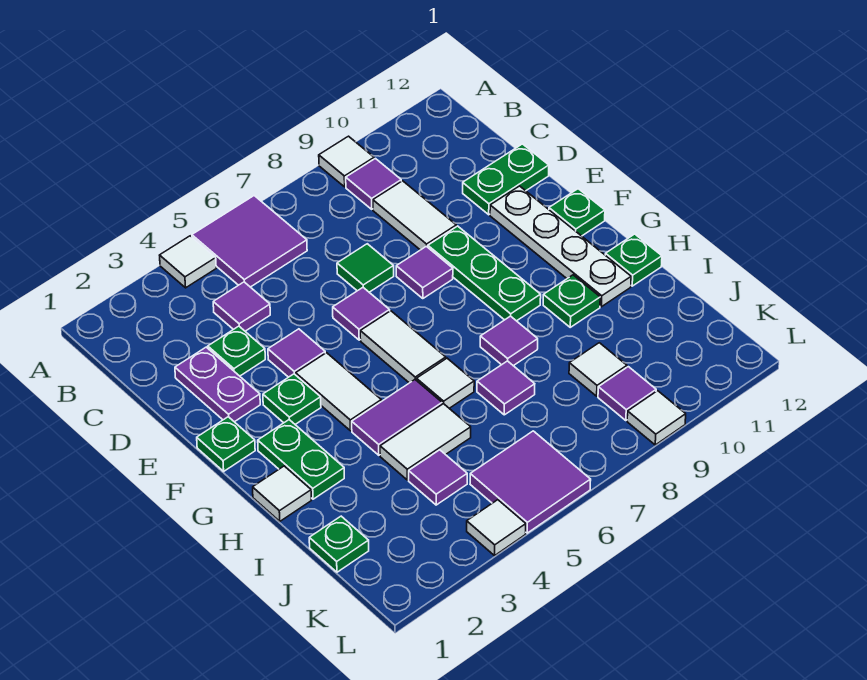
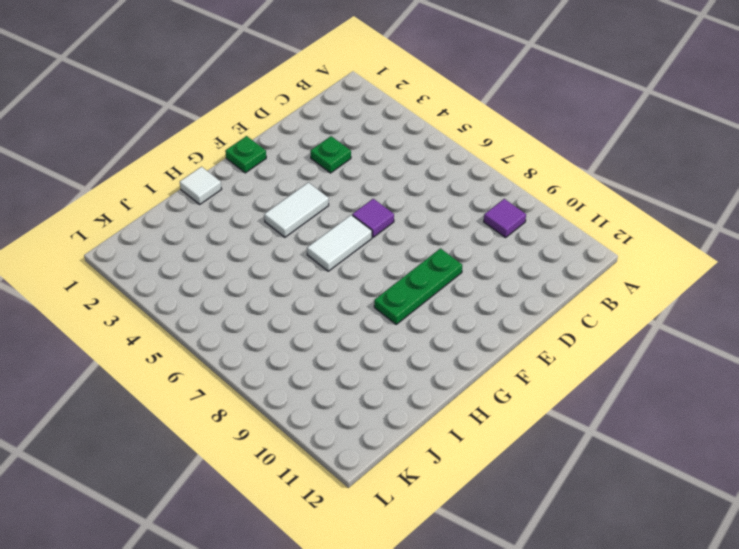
none -> white tile A4 level 1
none -> purple tile A5:B6 level 1
none -> white tile A9 level 1
none -> purple tile C4 level 1

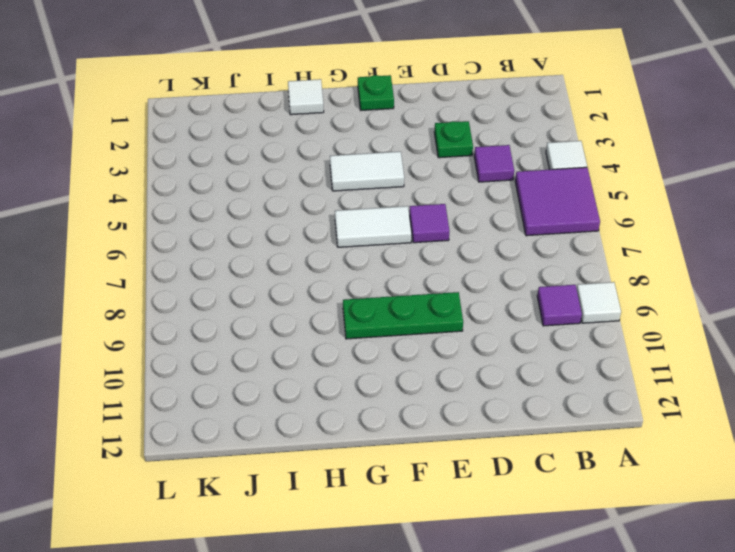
none -> white tile C9:D9 level 1
none -> purple plate D2:E2 level 1
none -> green tile D7 level 1
none -> green plate D11:D12 level 1

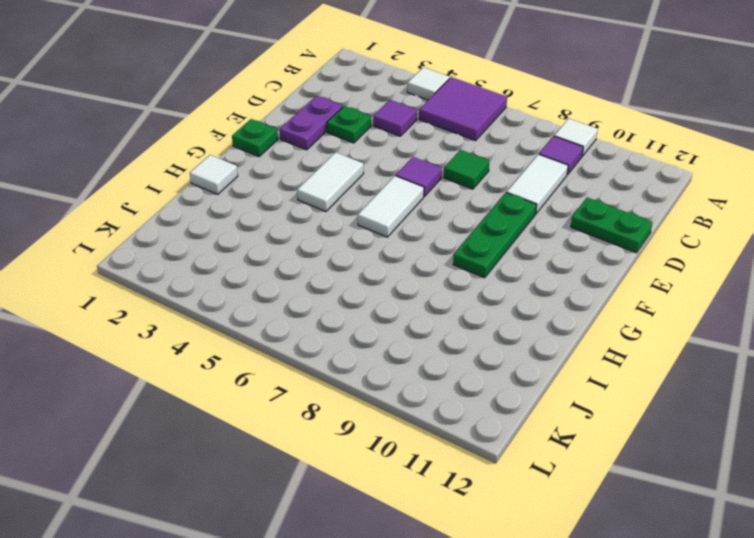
none -> purple tile E4 level 1
none -> purple tile E8 level 1
none -> white plate E11:H11 level 1
none -> green plate F3 level 1

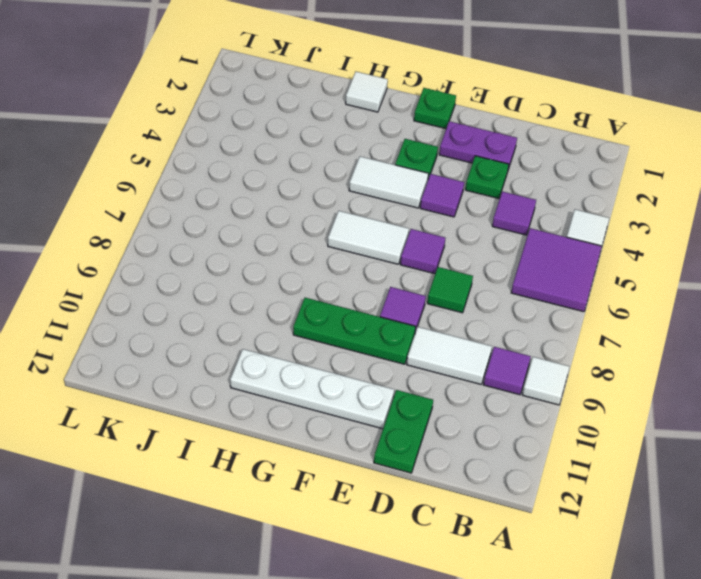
none -> green plate F12 level 1
none -> green plate G2:H2 level 1
none -> purple tile H4:H5 level 1
none -> white tile H6 level 1

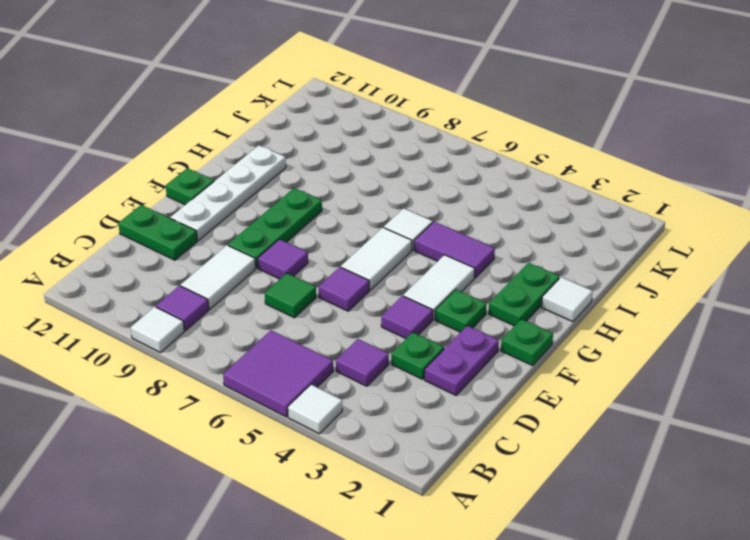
none -> purple tile H8 level 1
none -> green plate H10 level 1
none -> green plate H12 level 1
none -> white tile I4:I5 level 1

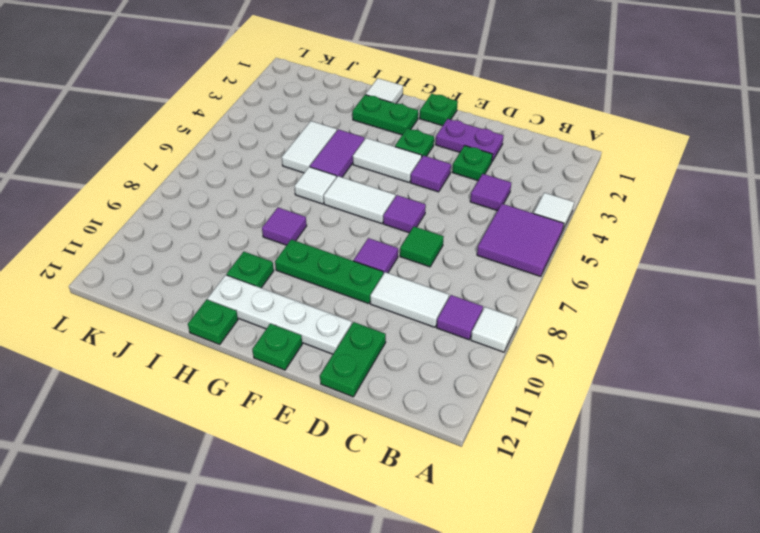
none -> purple tile I7 level 1
none -> green plate J1 level 1
none -> purple tile J4 level 1
none -> white tile J9 level 1

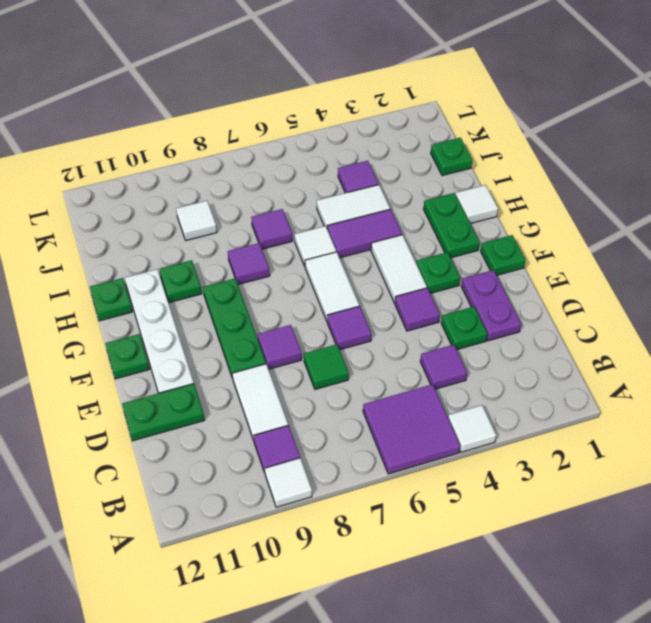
none -> purple tile K5:L6 level 1
none -> purple tile K9 level 1
none -> white tile L4 level 1
none -> white tile L9 level 1

